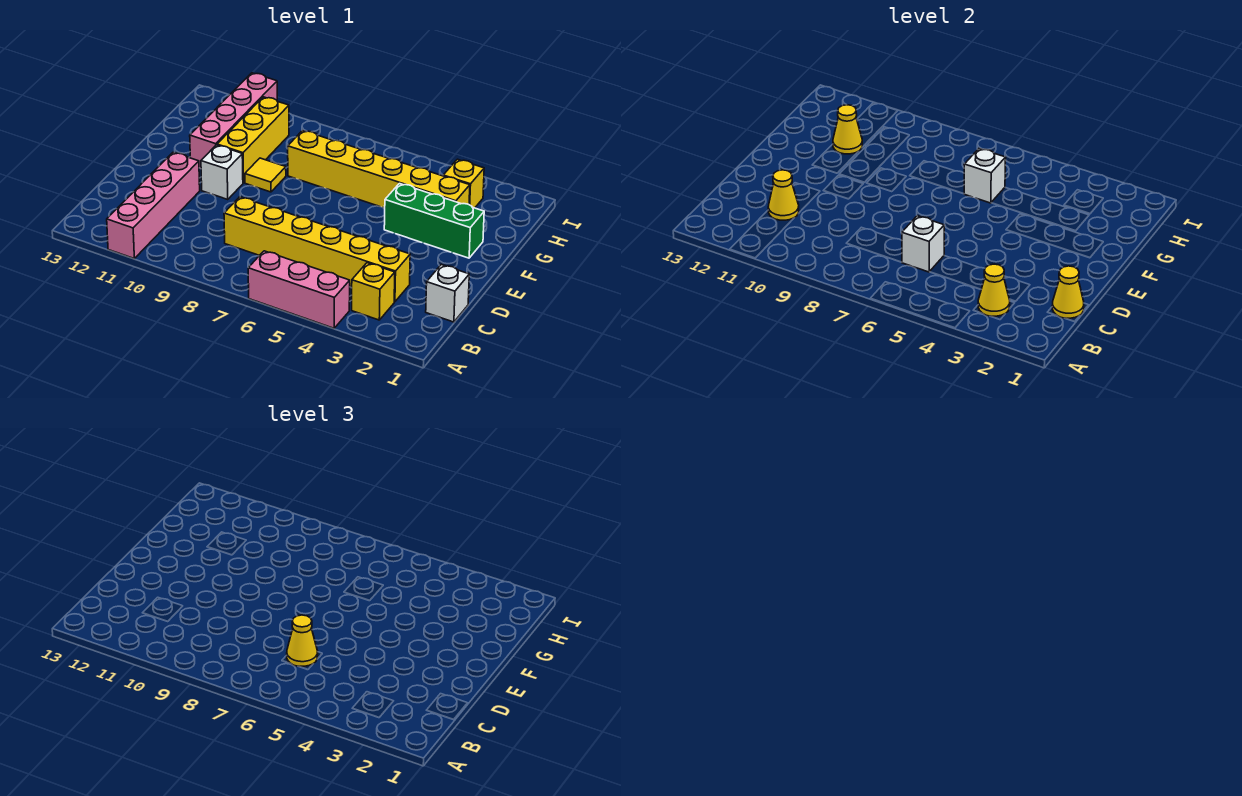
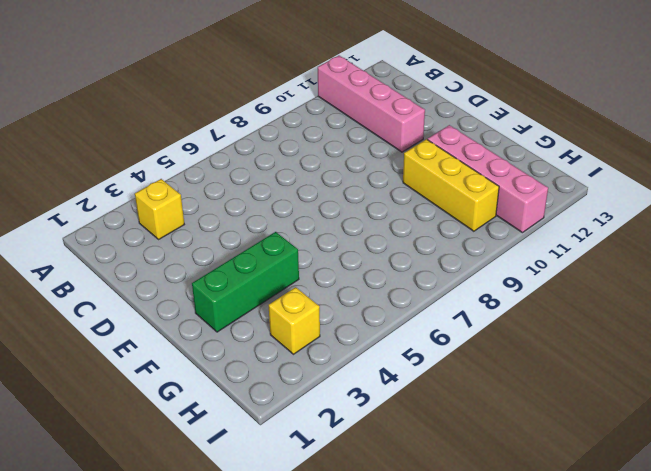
none -> pink brick A4:A6 level 1
none -> white brick C1 level 1
none -> yellow brick C3:C8 level 1

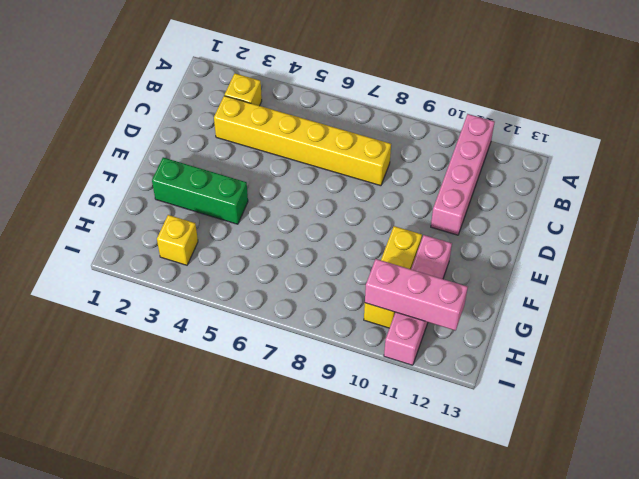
pink brick H10:H12 level 2 -> pink brick A4:A6 level 1
none -> white brick C1 level 1
none -> white brick E10 level 1
none -> yellow tile F9 level 1

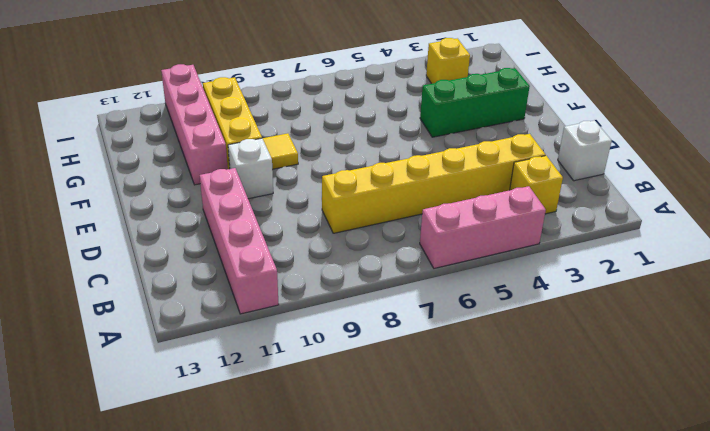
none -> yellow brick G3:G8 level 1
none -> yellow cone B3 level 2
none -> yellow cone C1 level 2

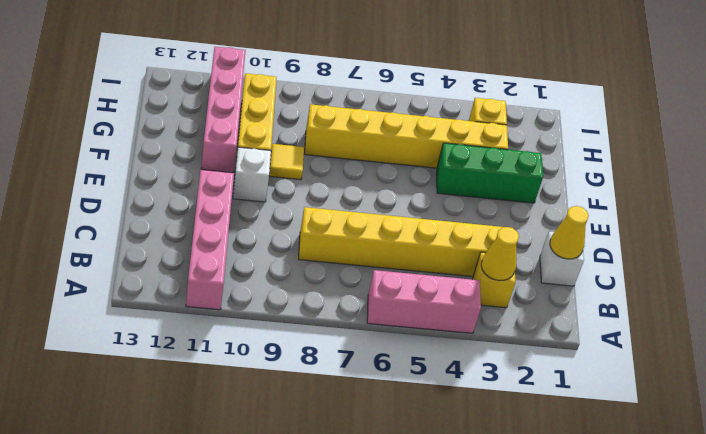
none -> white brick C6 level 2
none -> yellow cone C11 level 2
none -> white brick G6 level 2

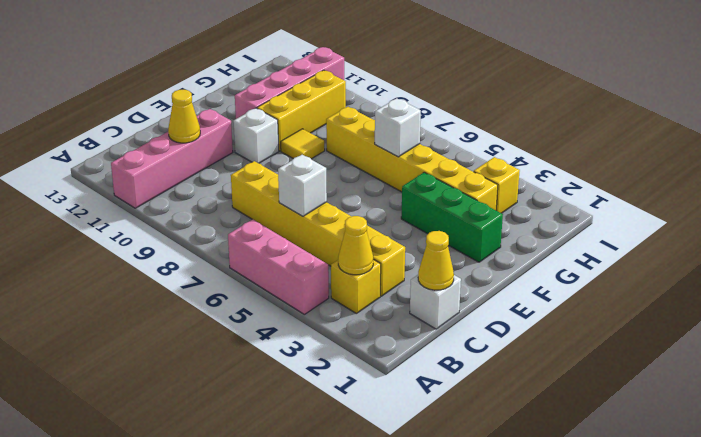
none -> yellow cone G11 level 2
none -> yellow cone C6 level 3

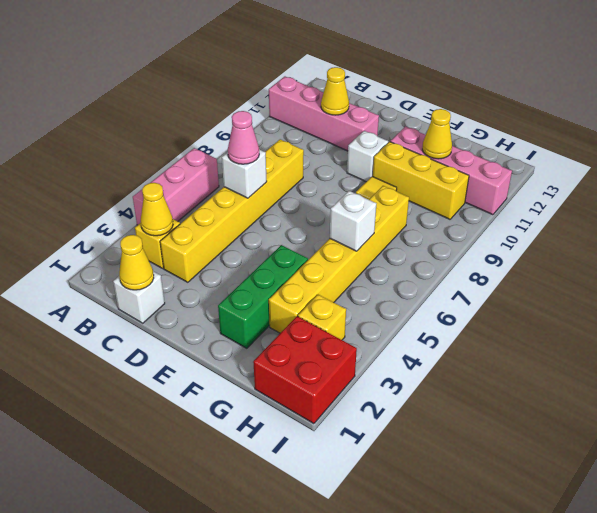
pink cone C6 level 3 -> yellow cone C6 level 3
red brick H1:I2 level 1 -> none

